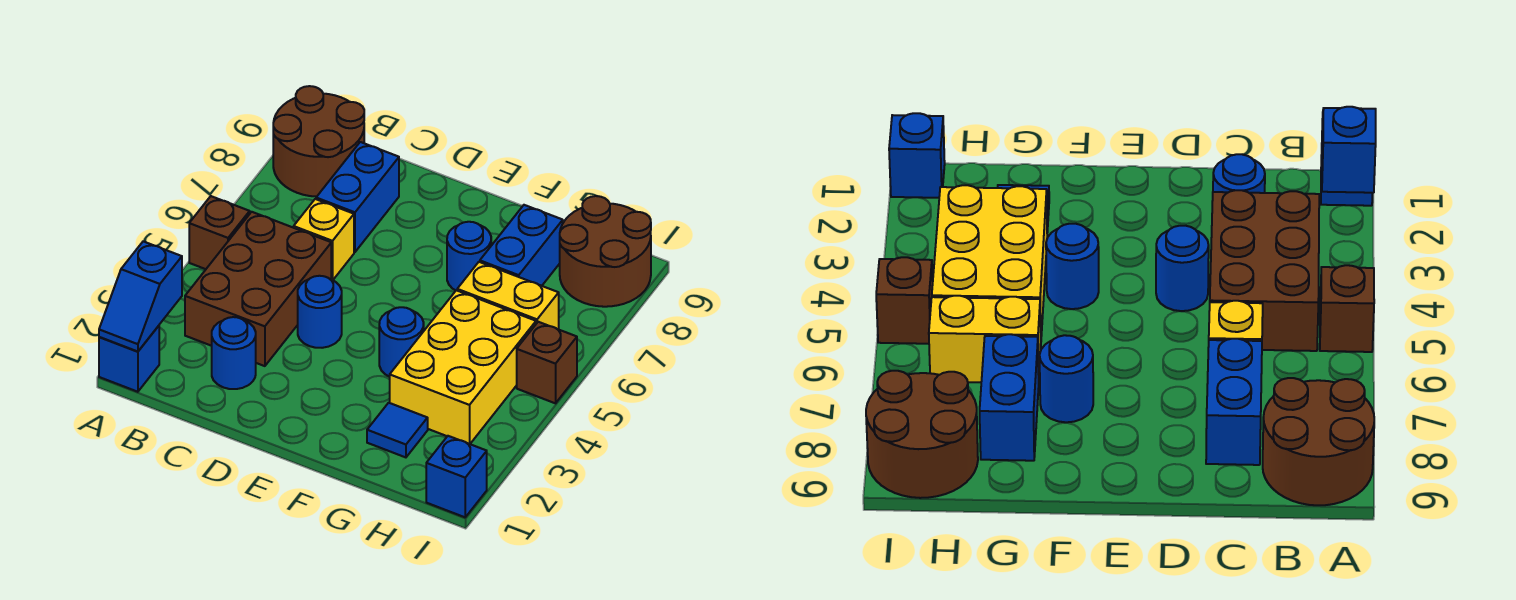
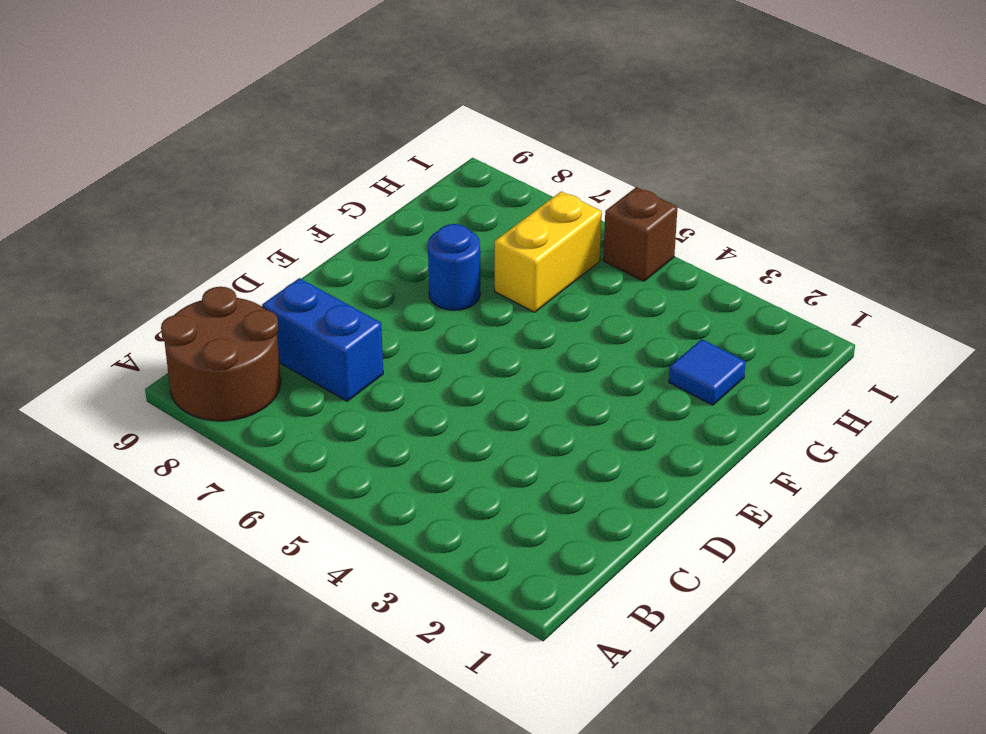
none -> blue brick A1 level 1
none -> brown brick A5 level 1
none -> brown brick B3:C5 level 1

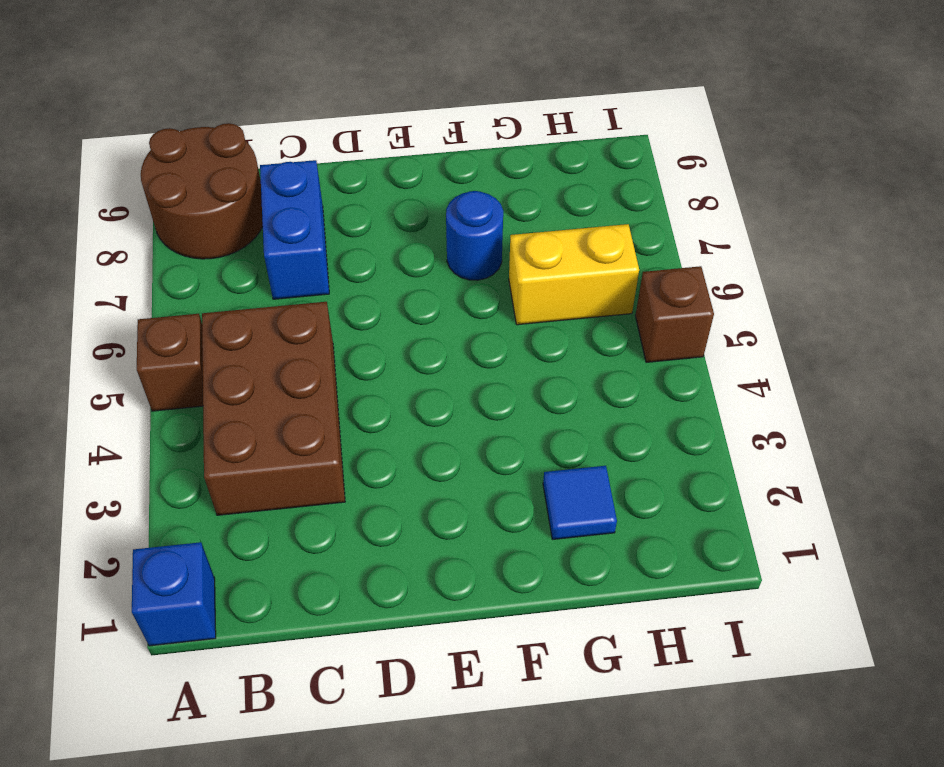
none -> blue round brick C2 level 1
none -> yellow brick C6 level 1
none -> blue round brick D4 level 1

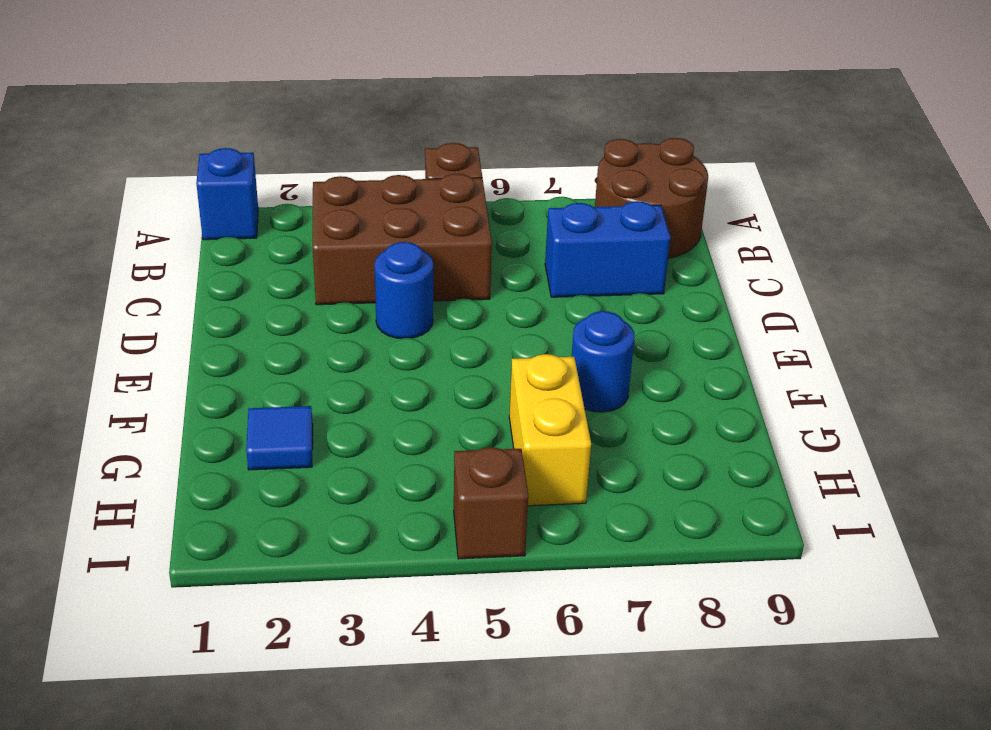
none -> blue round brick C2 level 1
none -> yellow brick C6 level 1
none -> blue round brick F4 level 1

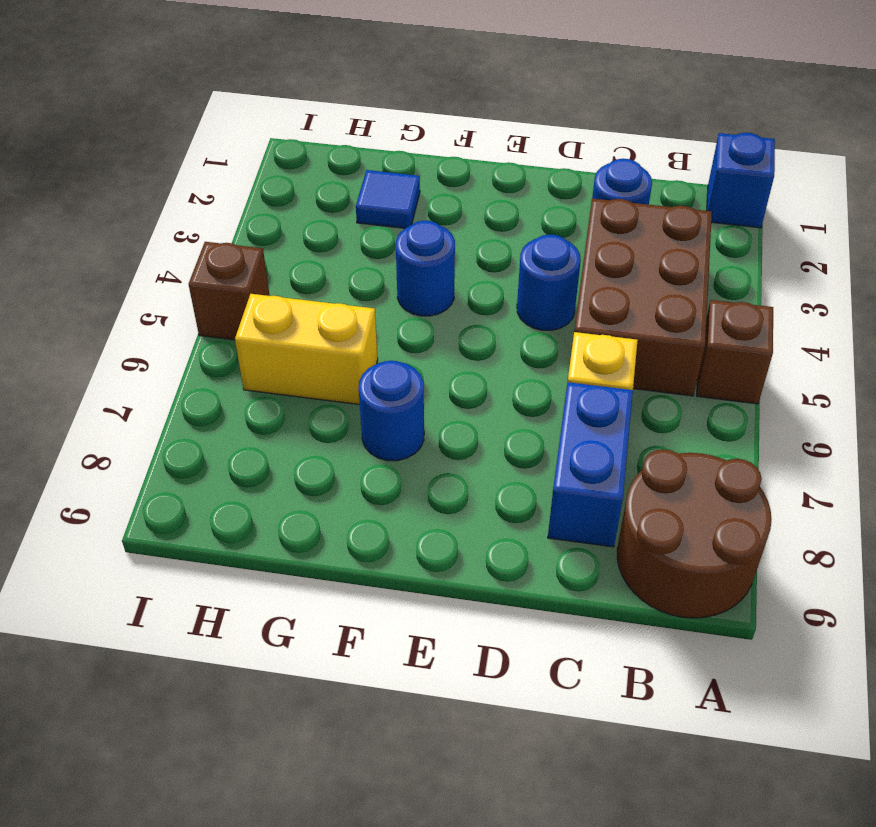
none -> yellow brick G3:H5 level 1
none -> blue brick G7:G8 level 1
none -> brown round brick H8:I9 level 1

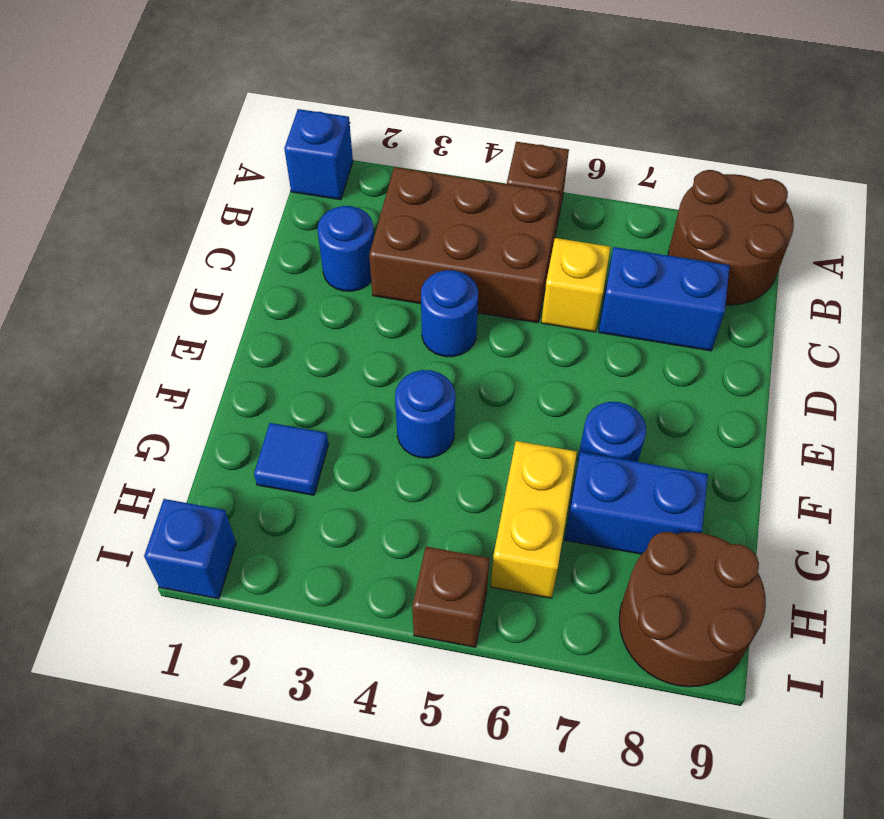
none -> yellow brick G3:H5 level 1
none -> blue slope A1:A2 level 2 top 2

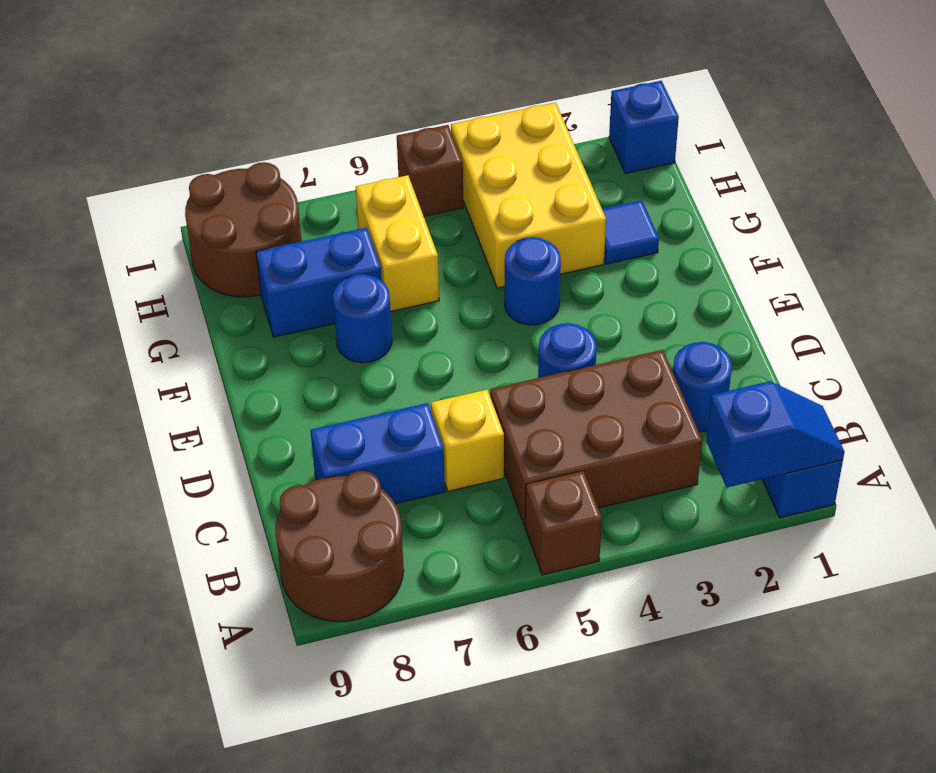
yellow brick G3:I4 level 1 -> yellow brick G3:H5 level 1

